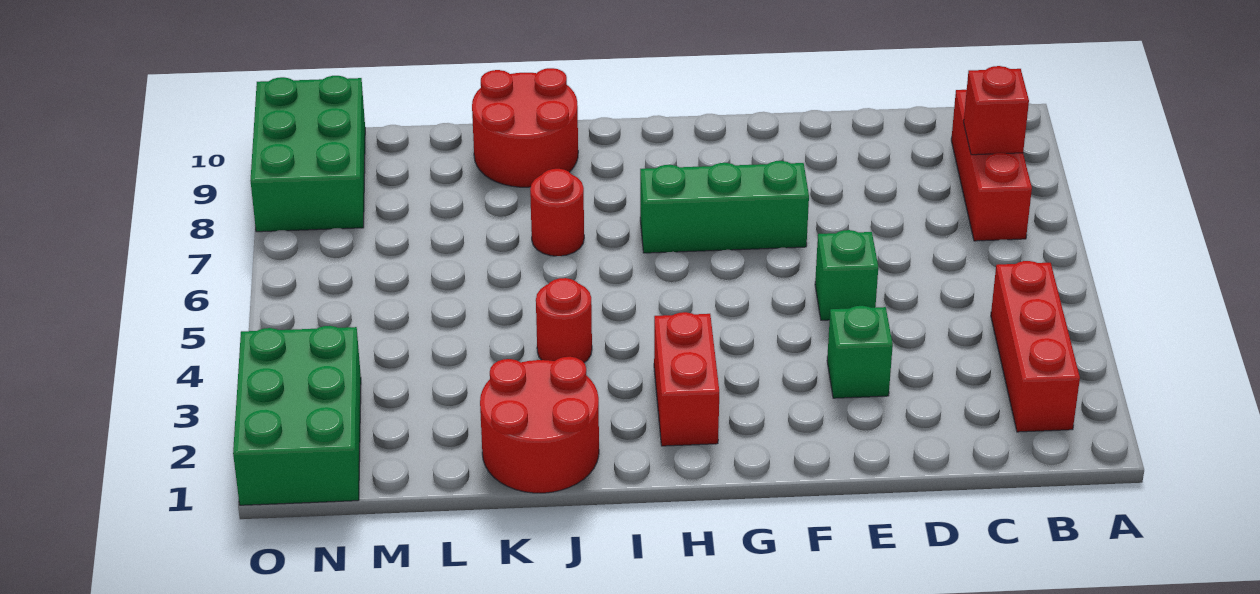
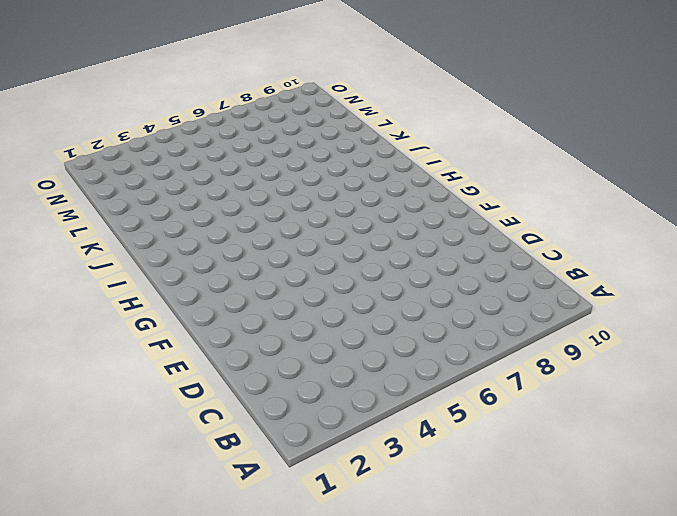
none -> red brick B2:B4 level 1
none -> red brick B7:B9 level 1
none -> green brick E3 level 1

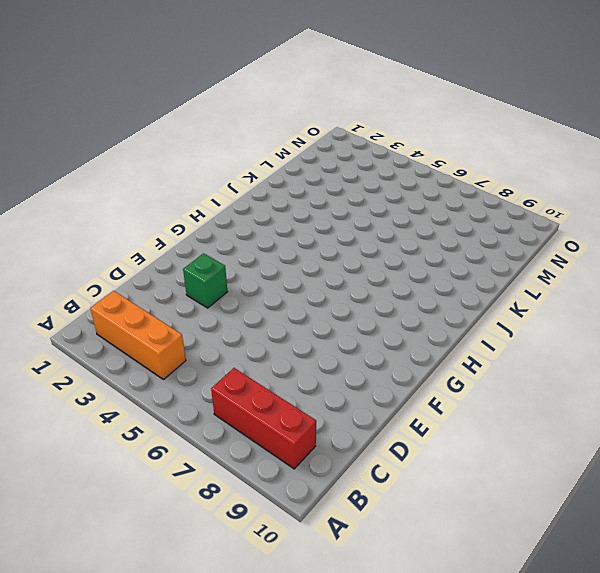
orange brick B2:B4 level 1 -> red brick B2:B4 level 1
none -> green brick E5 level 1
none -> green brick F7:H7 level 1
none -> red brick H2:H3 level 1

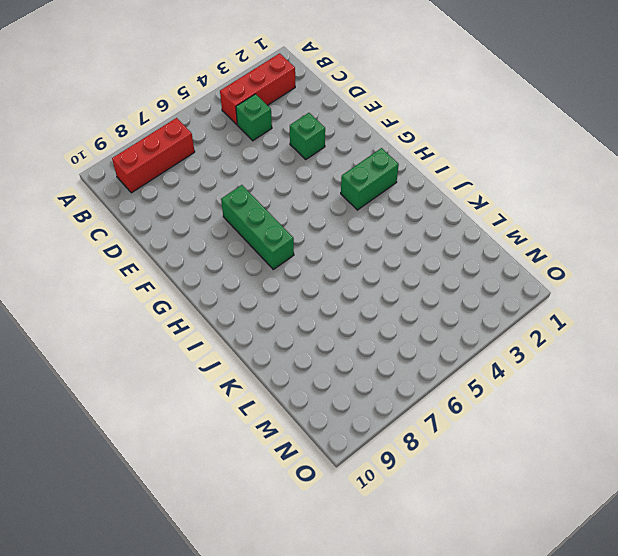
green brick C4 level 1 -> green brick E5 level 1
green brick H2:H3 level 1 -> red brick H2:H3 level 1
none -> red round brick J1:K2 level 1
none -> red round brick J4 level 1
none -> red round brick J7 level 1

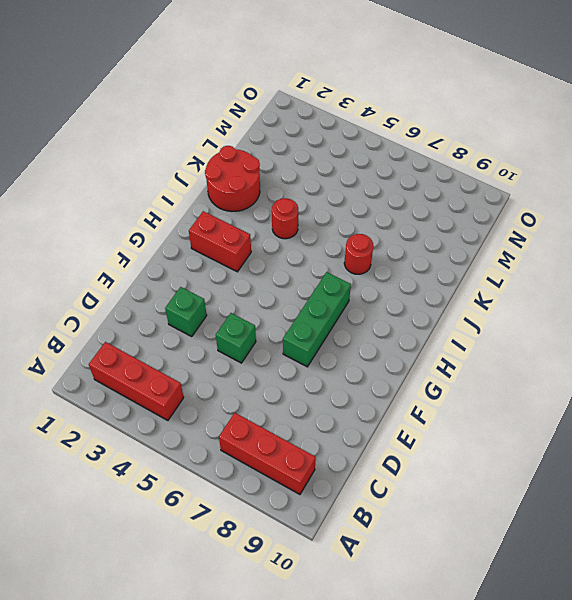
none -> red round brick J9:K10 level 1
none -> green brick N1:O3 level 1
none -> green brick N8:O10 level 1

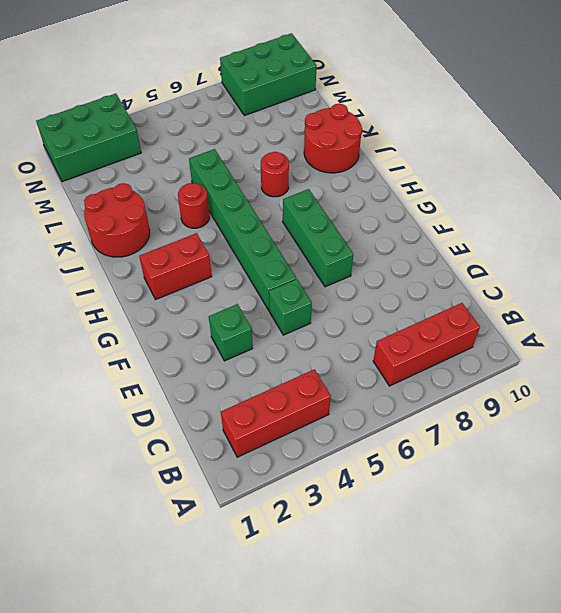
green brick F5:K5 level 1 -> none
none -> red brick B8 level 2

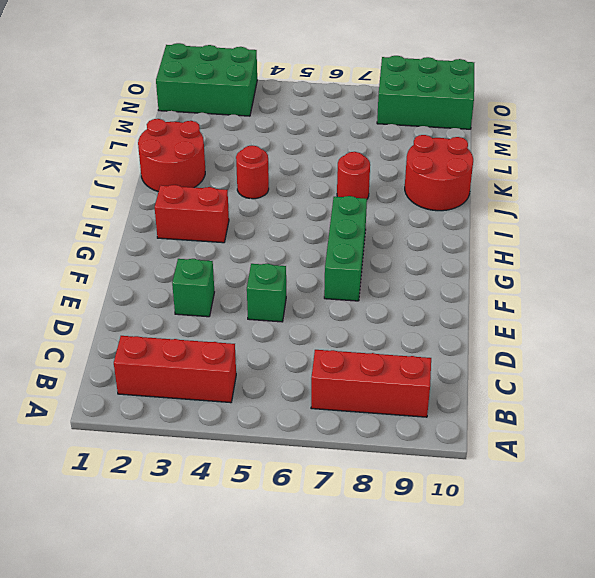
none -> red brick B8 level 2

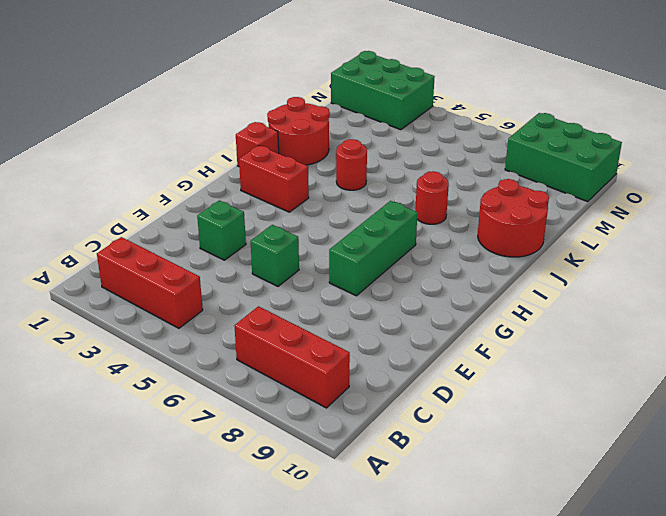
red brick I1 level 1 -> red brick B8 level 2

